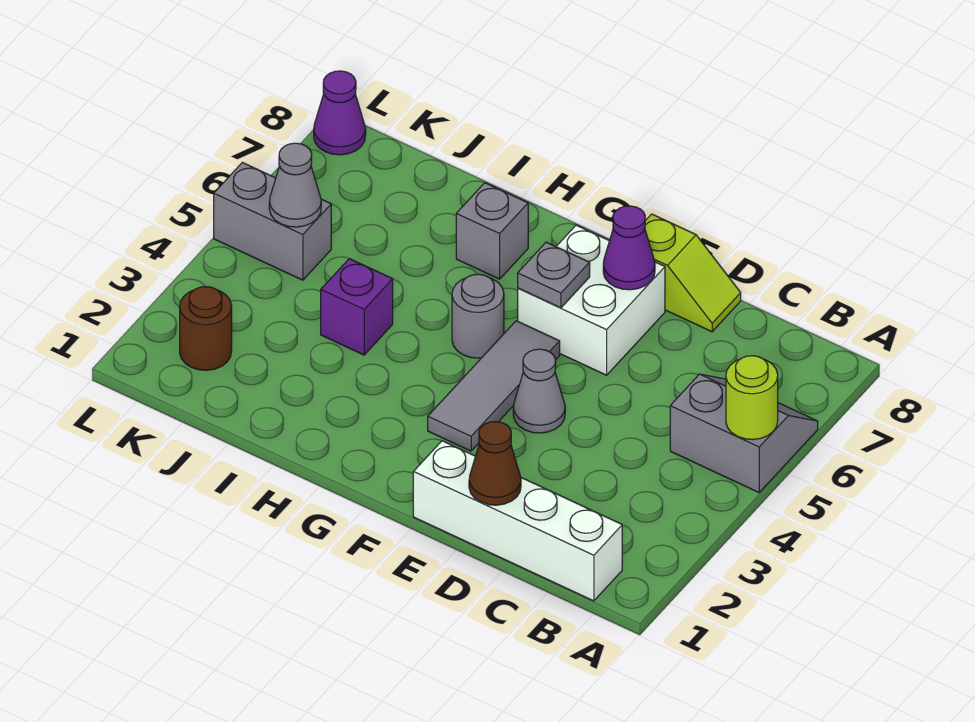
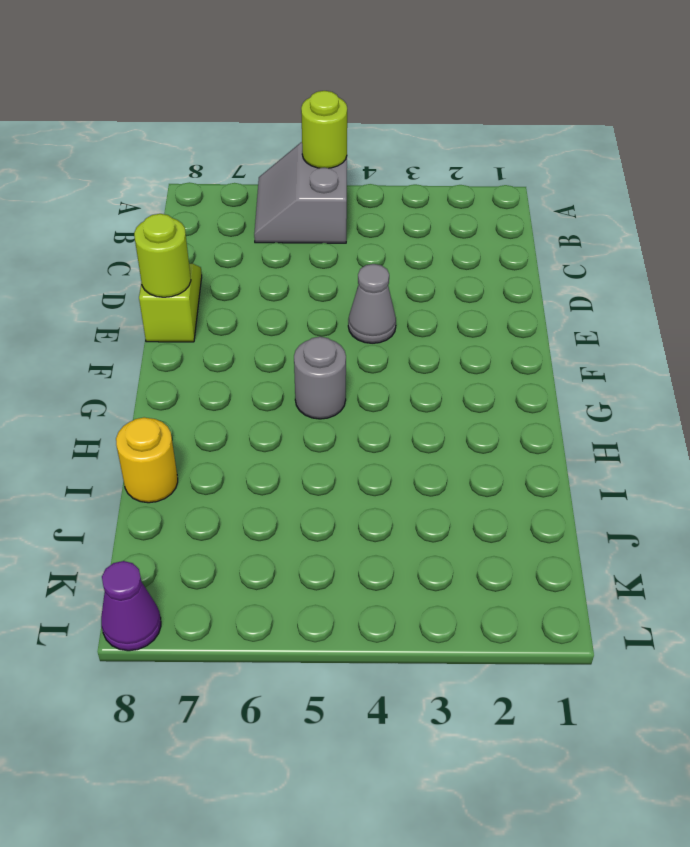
lime round brick E8 level 2 -> none
yellow round brick I8 level 1 -> none
none -> white brick B1:E1 level 1
none -> white brick E6:F7 level 1
none -> grey tile F3:F5 level 1

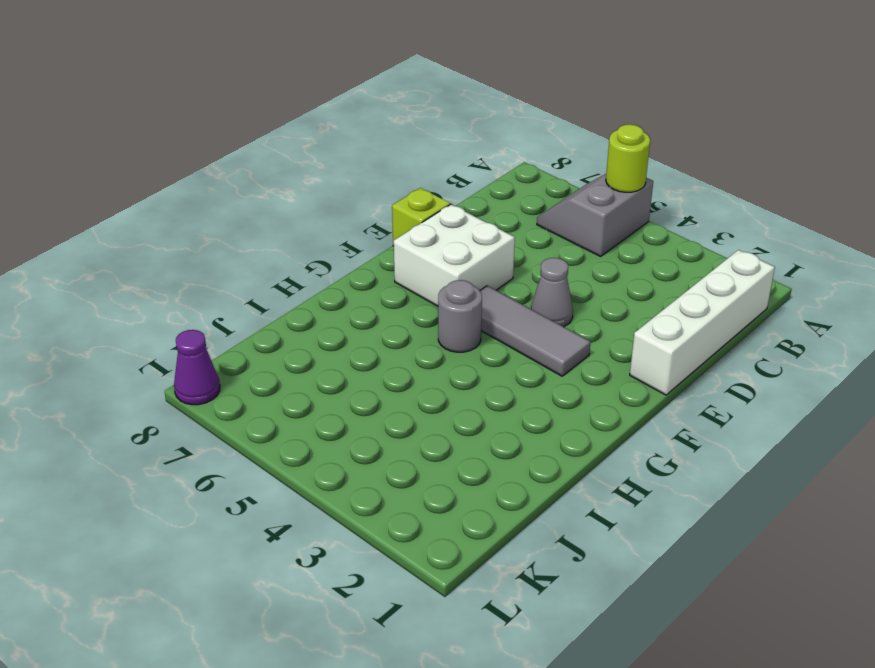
none -> grey brick H7 level 1
none -> purple brick I4 level 1
none -> brown round brick K2 level 1

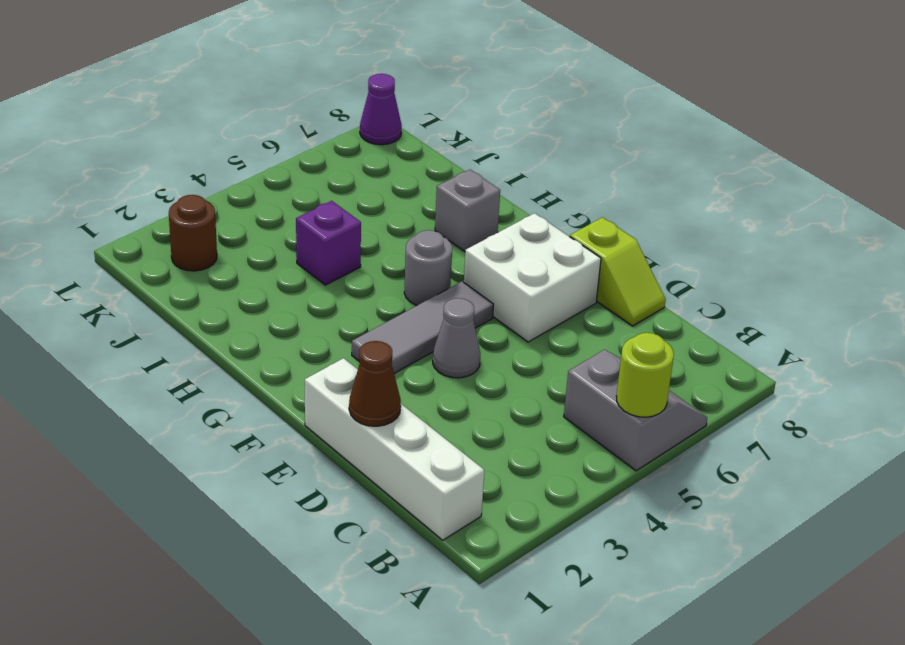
none -> grey brick K5:L5 level 1
none -> purple cone E7 level 2
none -> grey plate F6 level 2

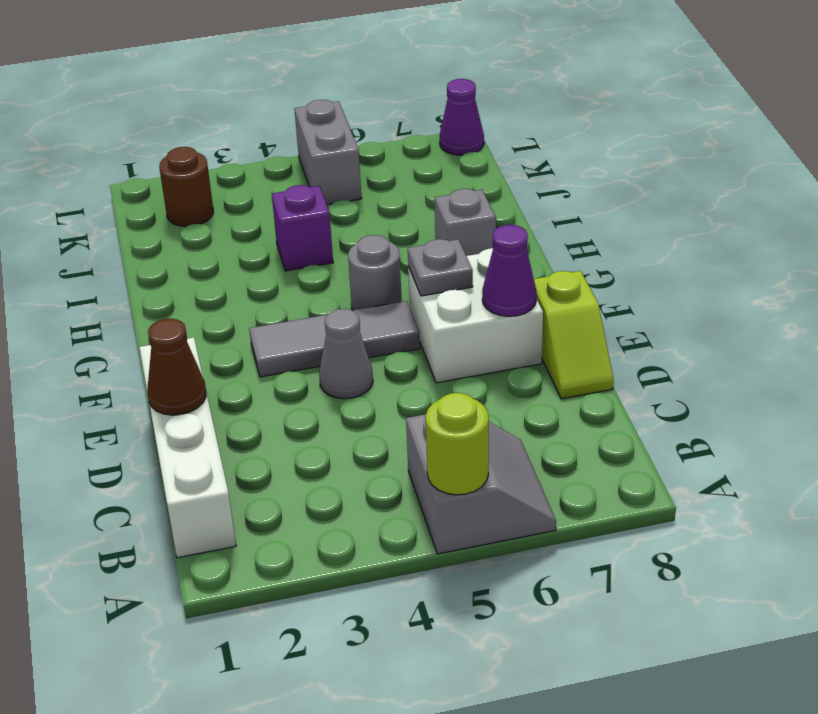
none -> grey cone K5 level 2

